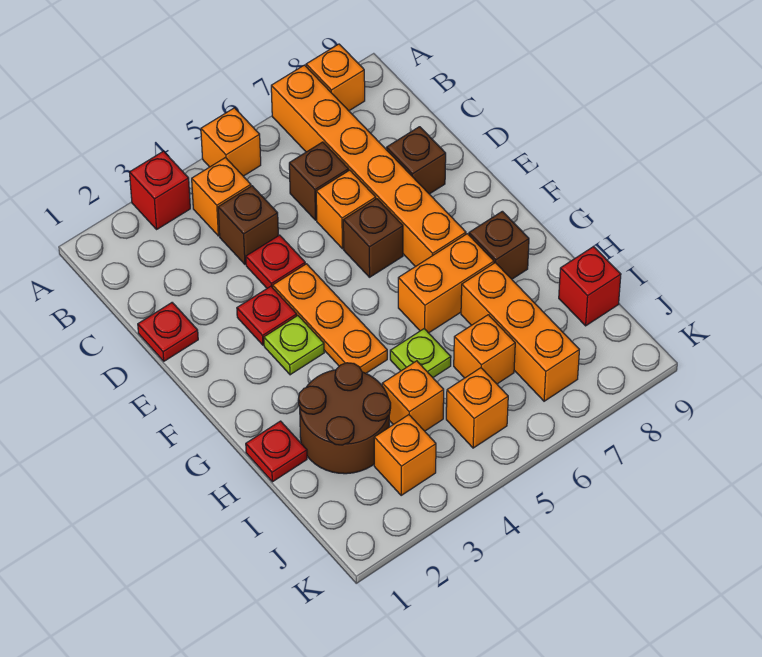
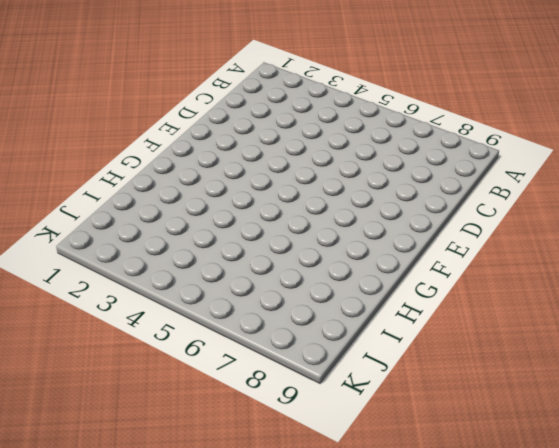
none -> red brick A3 level 1
none -> orange brick A5 level 1
none -> orange brick A7:F7 level 1

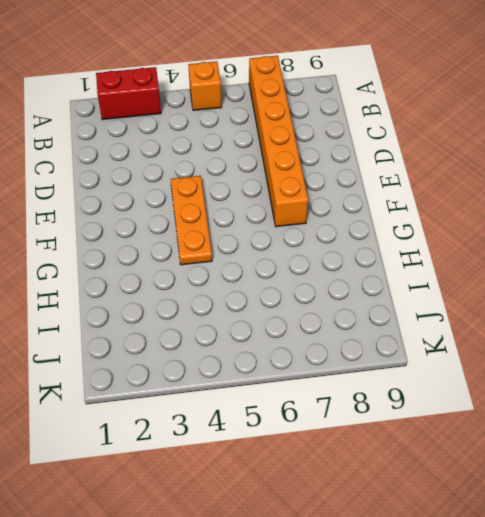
red brick A2:A3 level 1 -> red brick A3 level 1
none -> orange brick A8 level 1
none -> orange brick B4 level 1
none -> brown brick C4 level 1

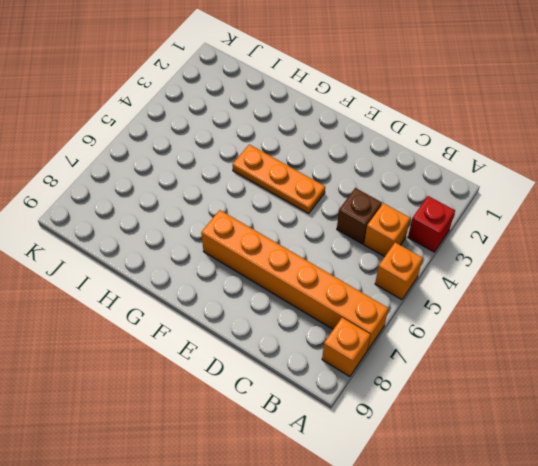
none -> brown brick C6 level 1
none -> red plate D1 level 1
none -> red plate D4 level 1

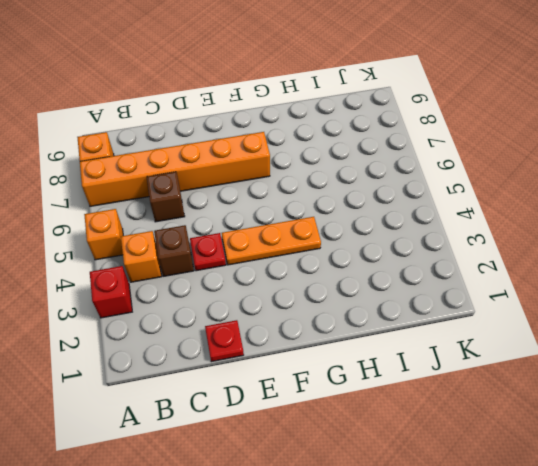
none -> orange brick D6 level 1
none -> brown brick D8 level 1
none -> red plate E3 level 1

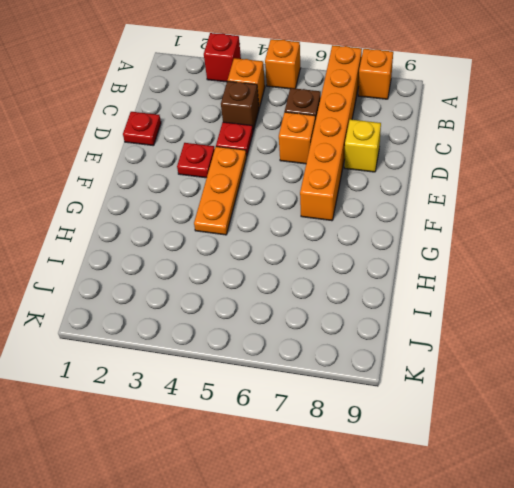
yellow brick D8 level 1 -> brown brick D8 level 1
none -> brown brick E6 level 1
none -> lime plate F3 level 1
none -> orange brick G6:G7 level 1

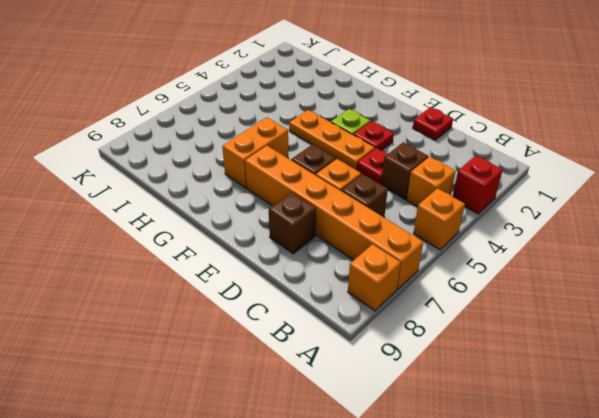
none -> brown brick G8 level 1
none -> red plate H1 level 1
none -> brown round brick H2:I3 level 1

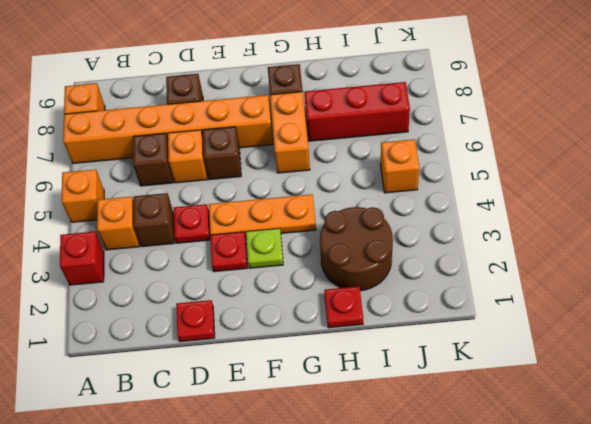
red brick H7:J7 level 1 -> orange brick H7:J7 level 1
none -> lime plate H5 level 1
none -> orange brick I4 level 1
none -> orange brick I6 level 1

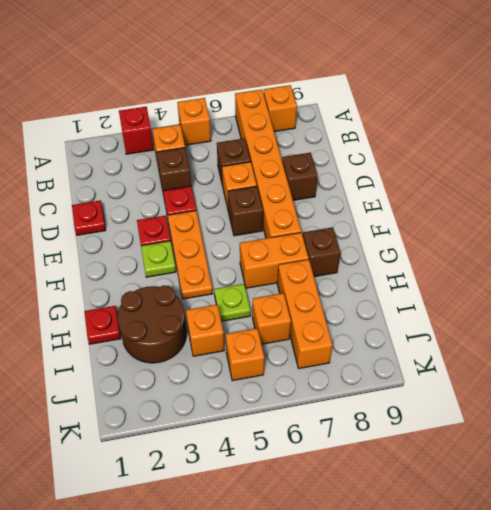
none -> red brick I9 level 1
none -> orange brick J3 level 1

